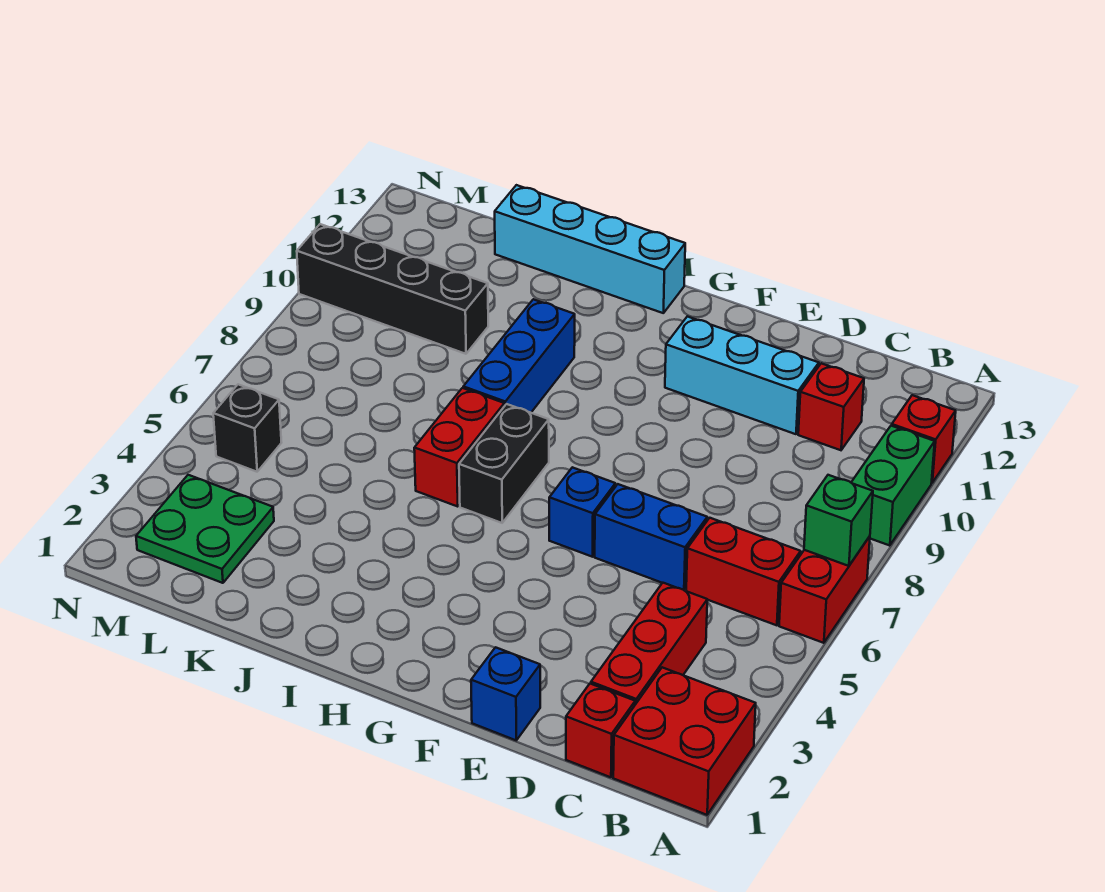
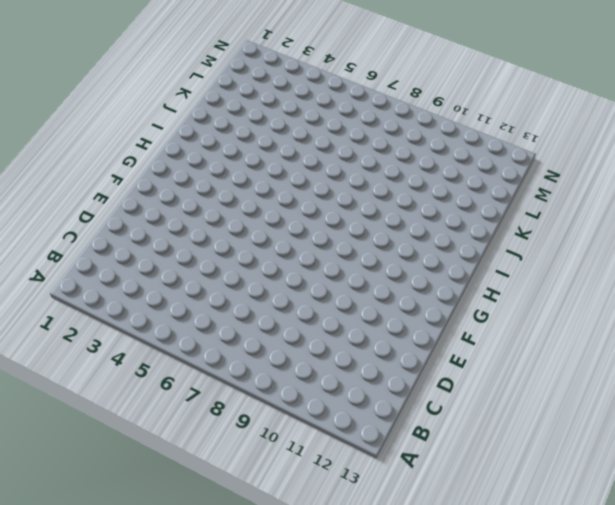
none -> red brick A1:B2 level 1
none -> red brick A6:A7 level 1
none -> green brick A9:A10 level 1

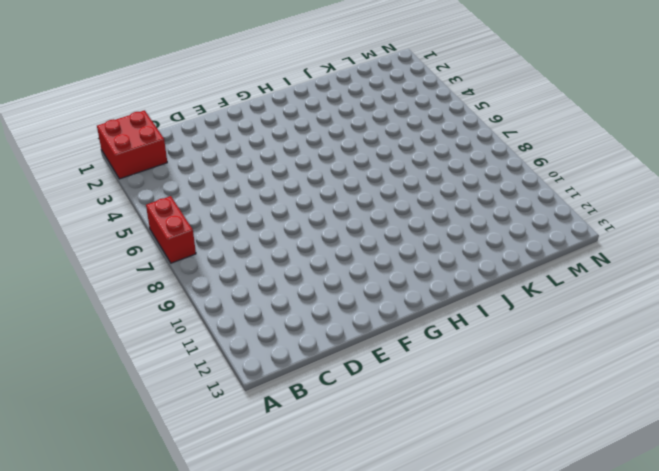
none -> green brick A9:A10 level 1
none -> red brick A11 level 1
none -> red brick B6:C6 level 1

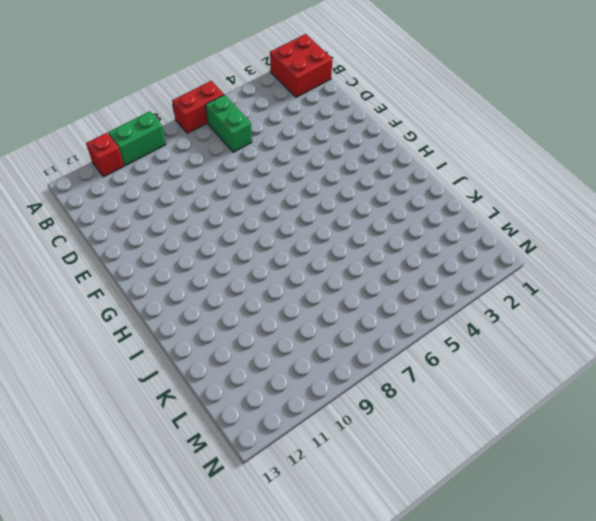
green brick B6:C6 level 1 -> red brick B6:C6 level 1
none -> red brick C1 level 1
none -> red brick C2:C4 level 1
none -> red brick C11 level 1

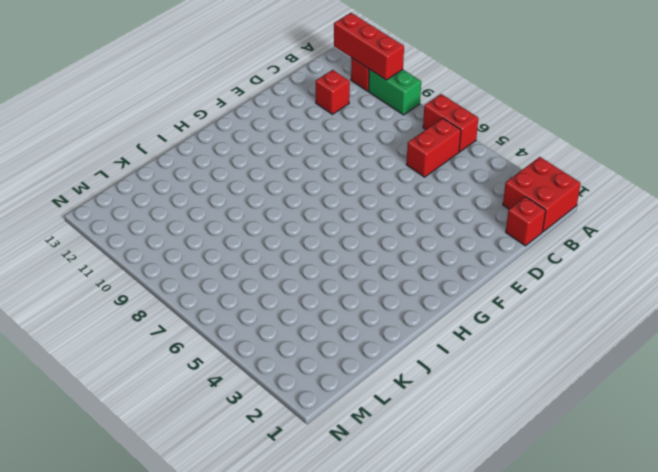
red brick A10:A12 level 2 -> red brick C2:C4 level 1
none -> blue brick D6:E6 level 1
none -> cyan brick D11:F11 level 1
none -> blue brick E1 level 1

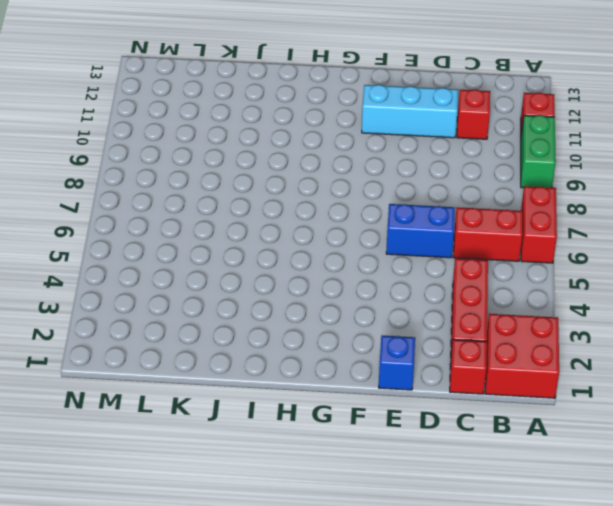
none -> blue brick F6 level 1
none -> black brick H6:H7 level 1
none -> cyan brick H13:K13 level 1

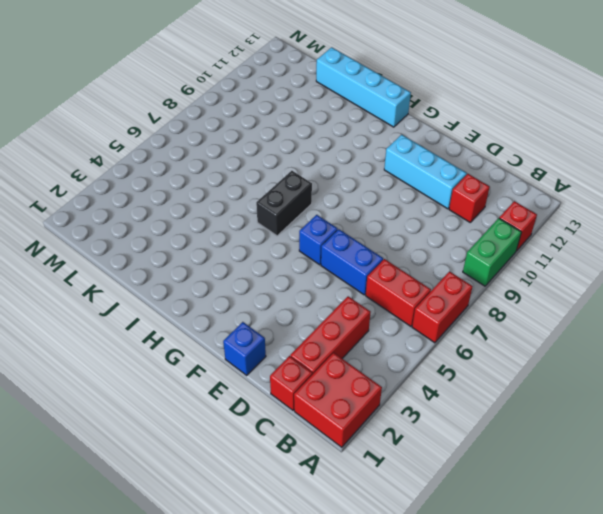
none -> red brick I6:I7 level 1
none -> blue brick I8:I10 level 1
none -> black brick K10:N10 level 1

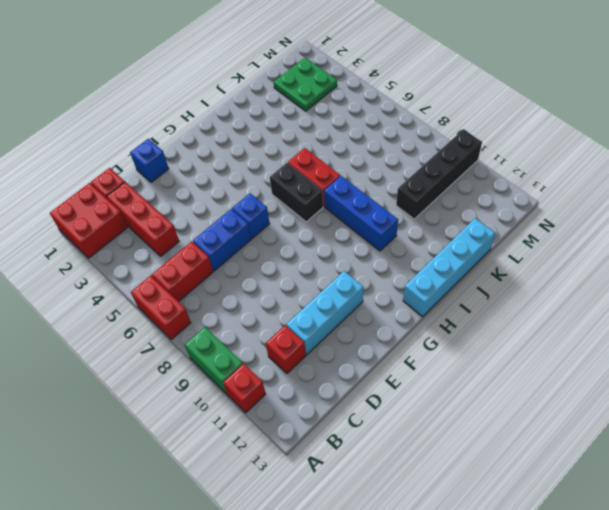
none -> black brick M5 level 1
none -> green brick A7 level 2

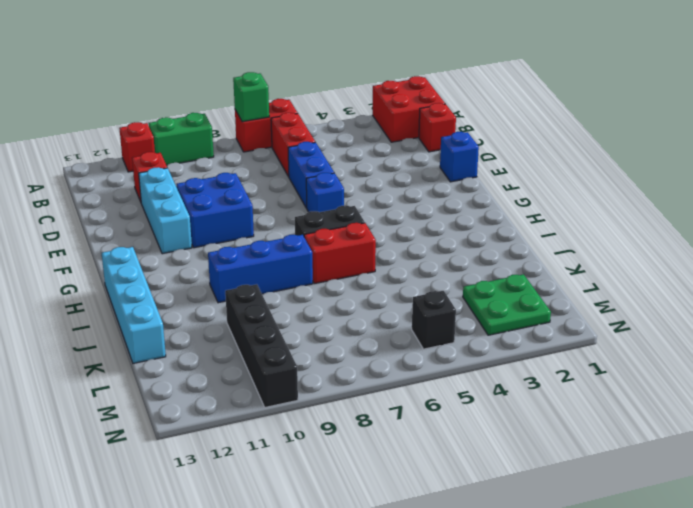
blue brick E9:F10 level 1 -> none
none -> red brick C2:C4 level 1

